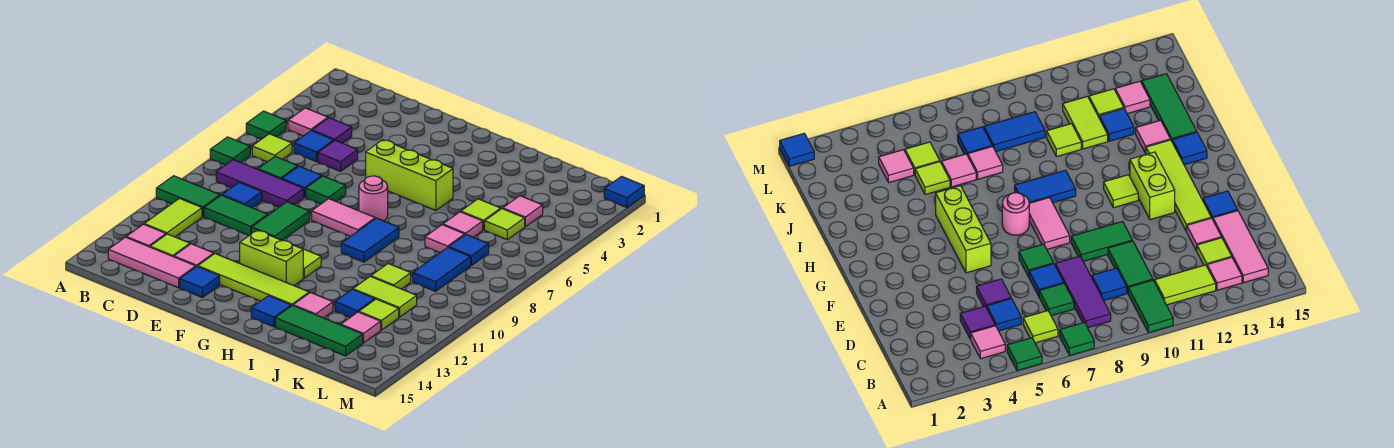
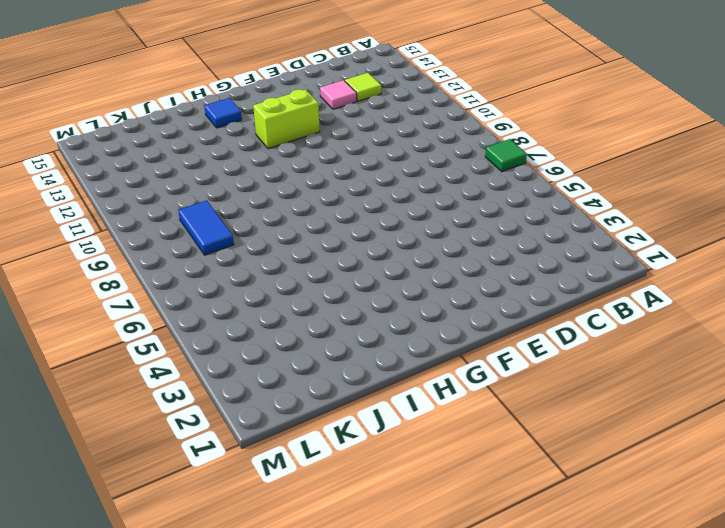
none -> green tile A5 level 1
none -> green tile A10:B10 level 1
none -> pink tile B4 level 1
none -> lime tile B6 level 1

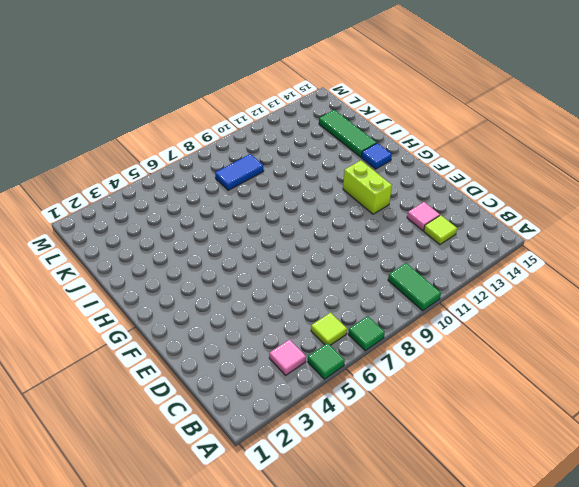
none -> purple tile B8:D8 level 1
none -> lime tile B11:B12 level 1
none -> pink tile B13 level 1
none -> pink tile B14:D14 level 1

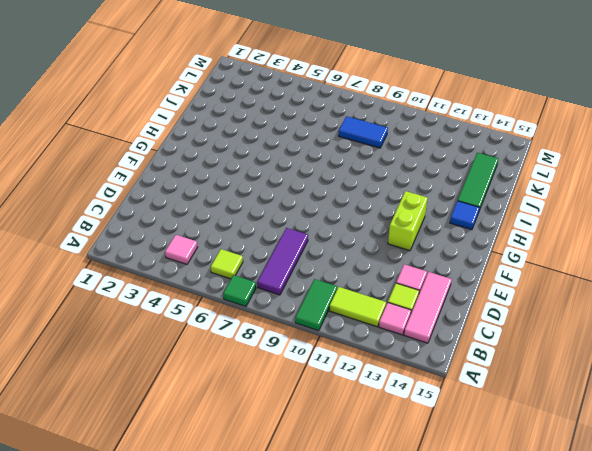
none -> green tile A5 level 1
none -> purple tile C4 level 1
none -> blue tile C5 level 1
none -> green tile C7 level 1

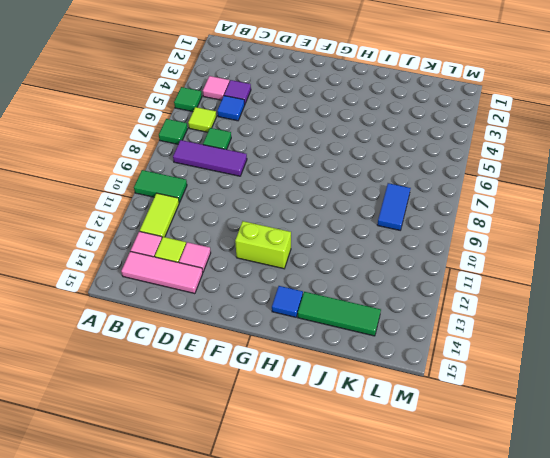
none -> blue tile C9 level 1
none -> green tile C10:D10 level 1
none -> purple tile D5 level 1
none -> blue tile D7 level 1

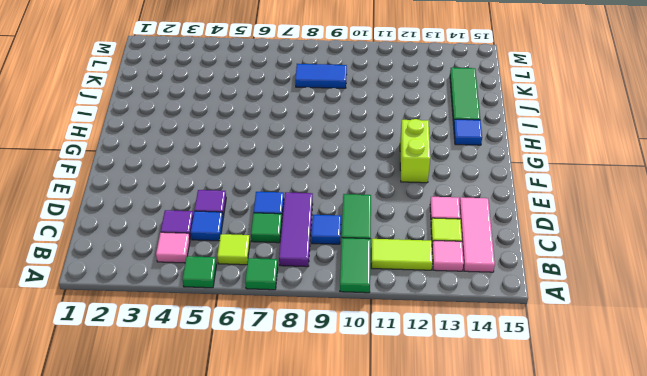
none -> green tile E7 level 1
none -> green tile E9:E10 level 1
none -> lime tile E13:H13 level 1
none -> blue tile E14 level 1

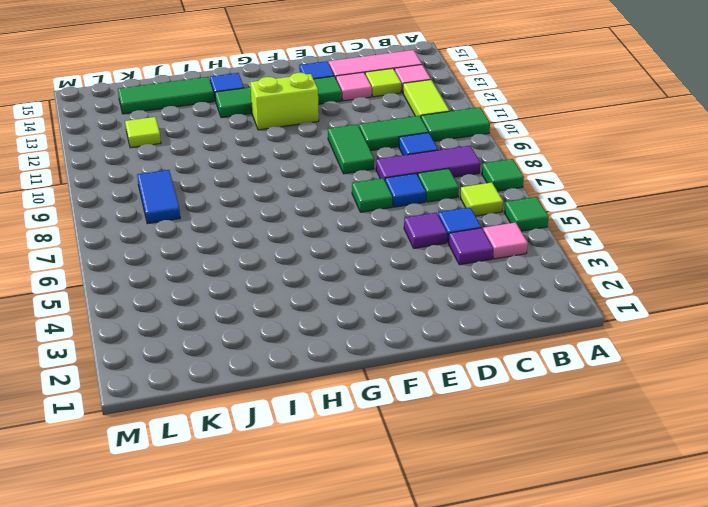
green tile E13:H13 level 1 -> lime tile E13:H13 level 1
none -> lime brick F5:H5 level 1
none -> pink tile F8:G8 level 1
none -> pink round brick G7 level 1
none -> lime tile G11 level 1

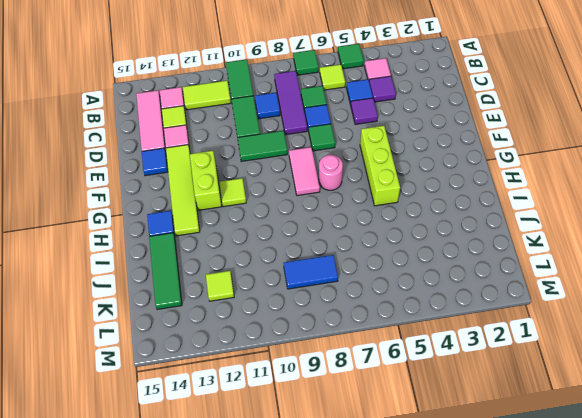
none -> blue tile H8:H9 level 1
none -> pink tile I13 level 1
none -> lime tile J5 level 1
none -> pink tile J6 level 1

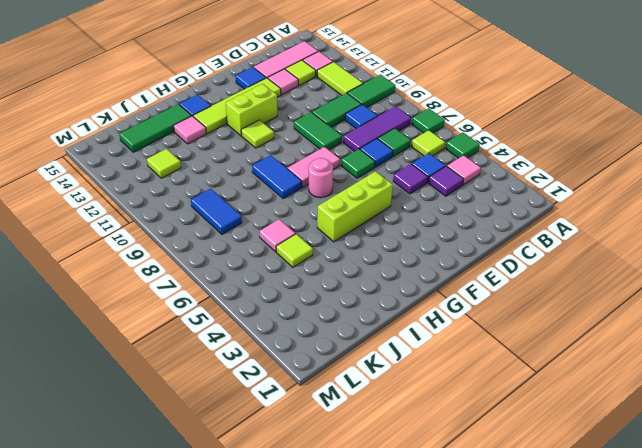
none -> pink tile J7 level 1
none -> lime tile J10 level 1
none -> lime tile J11:K11 level 1
none -> blue tile J12 level 1

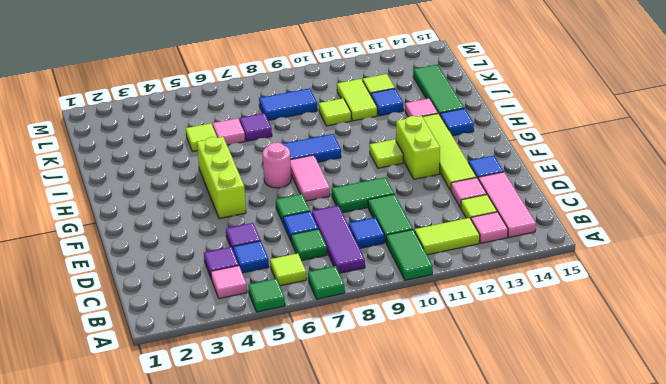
purple tile J7 level 1 -> pink tile J7 level 1
none -> pink tile K4 level 1
none -> lime tile K5 level 1
none -> blue tile K7 level 1
none -> pink tile K13 level 1

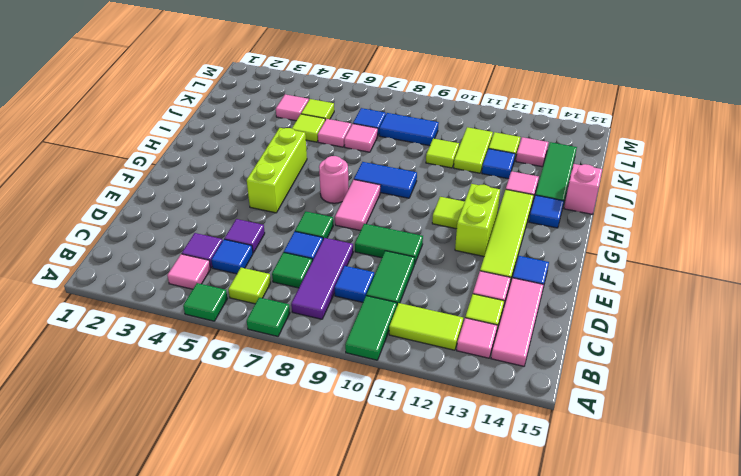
pink brick I15 level 1 -> none
none -> blue tile M1 level 1

